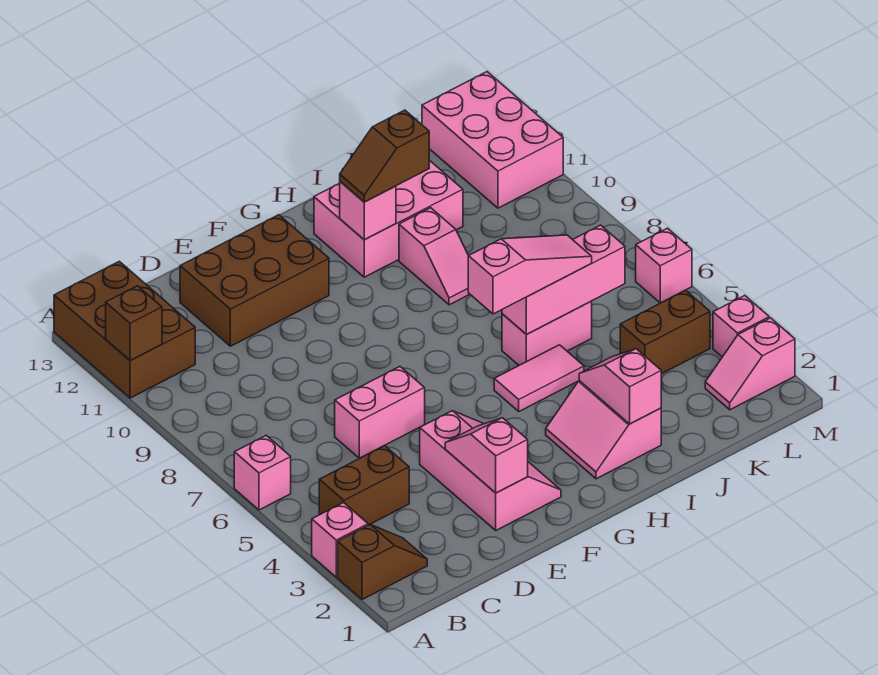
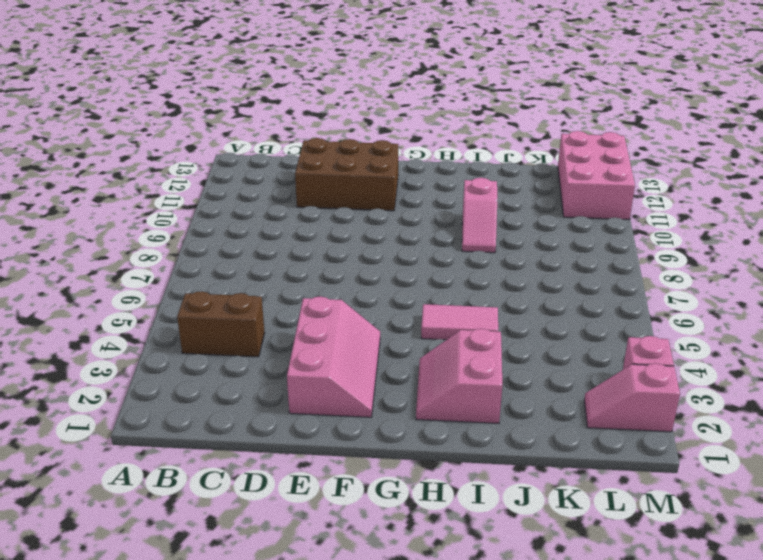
none -> brown slope A2:B2 level 1 top A
none -> pink brick A3 level 1
none -> pink brick A6 level 1

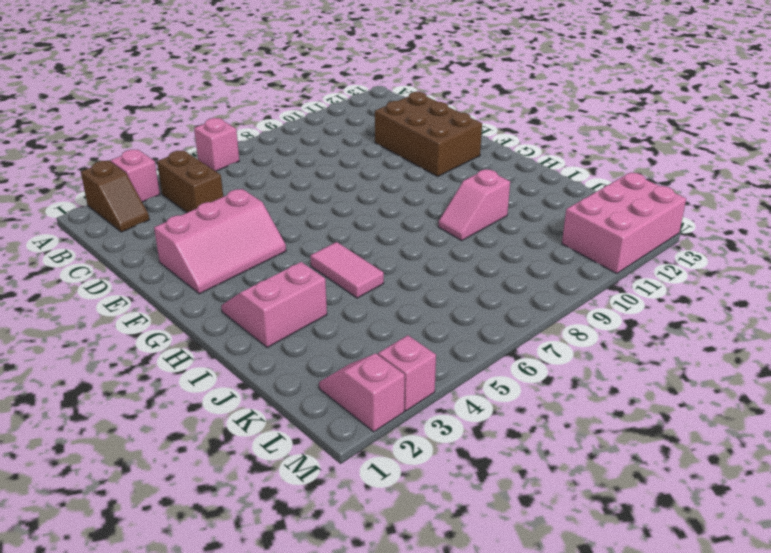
none -> brown brick A11:B13 level 1
none -> pink brick D6:E6 level 1
none -> pink brick H11:J12 level 1

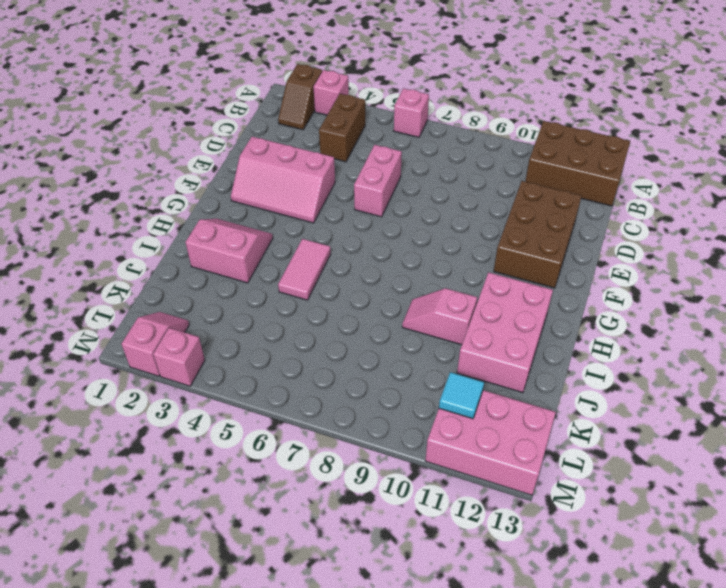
cyan tile L11 level 2 -> none
none -> pink brick I6:J6 level 1
none -> brown brick K4:L4 level 1
none -> pink brick M6 level 1

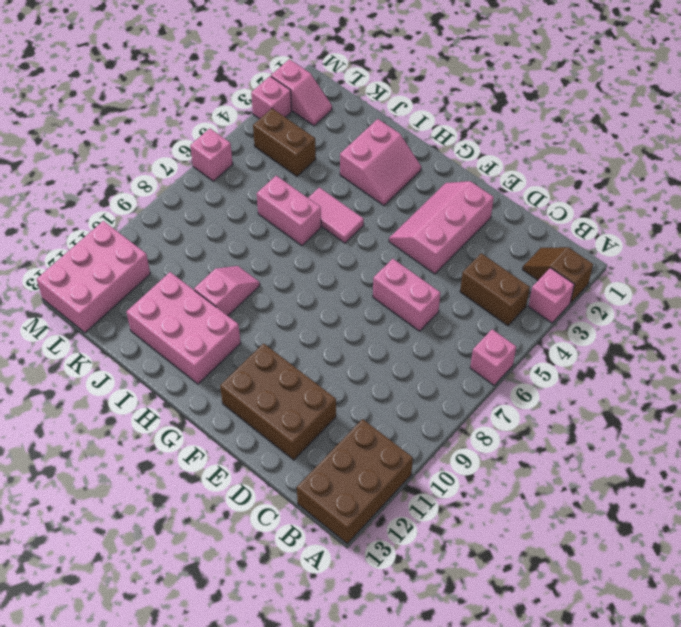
none -> brown brick A11 level 2
none -> pink slope E2:E3 level 2 top 2
none -> pink brick H11 level 2

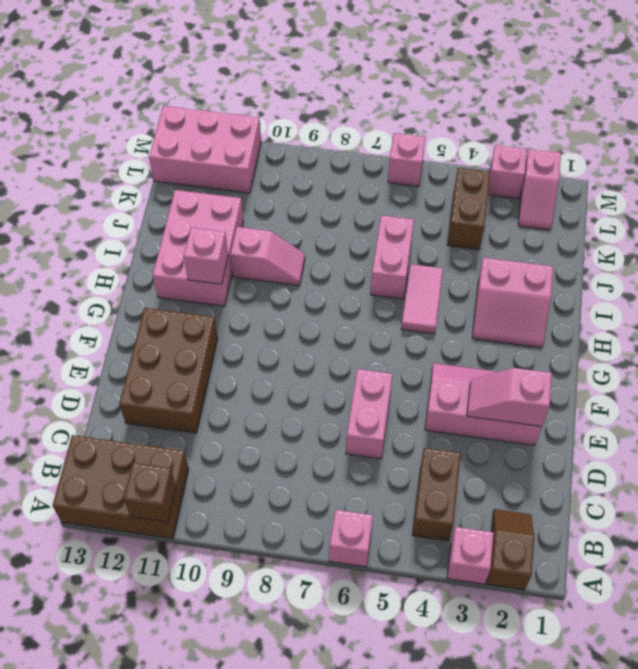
none -> pink slope I2:I3 level 2 top 2
none -> pink brick I6:K6 level 2
none -> pink slope H6:J6 level 3 top H

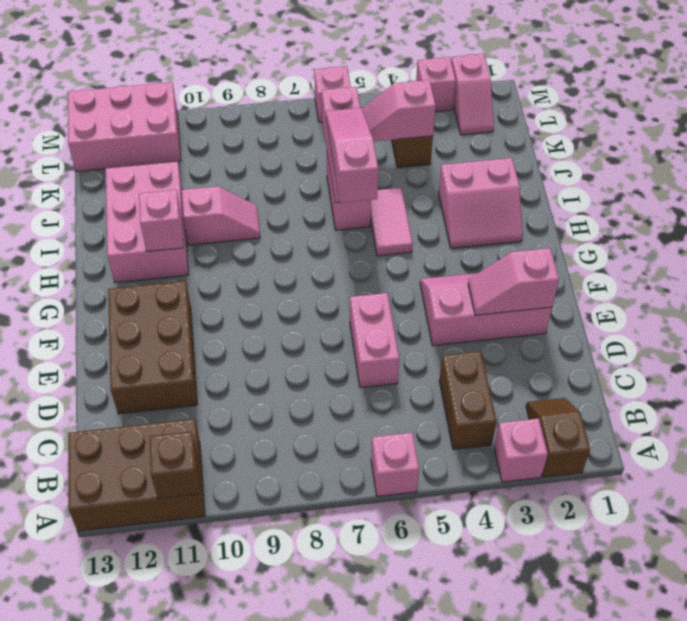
pink slope K4:K5 level 2 top 4 -> pink slope I2:I3 level 2 top 2
none -> brown slope H11:I11 level 3 top I

